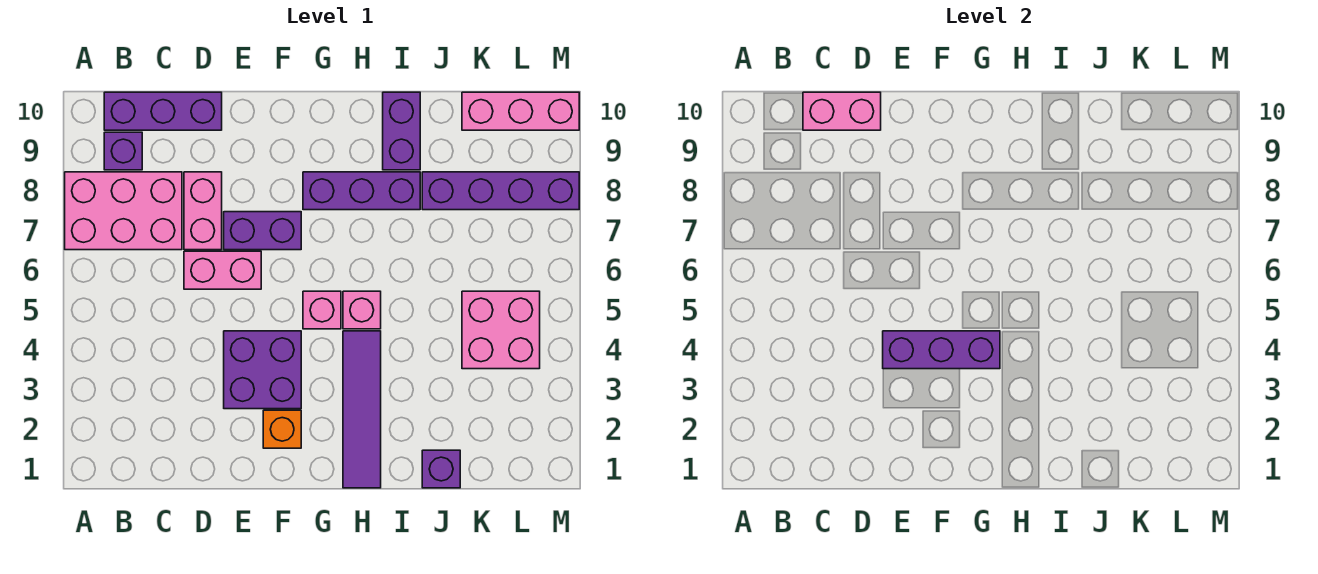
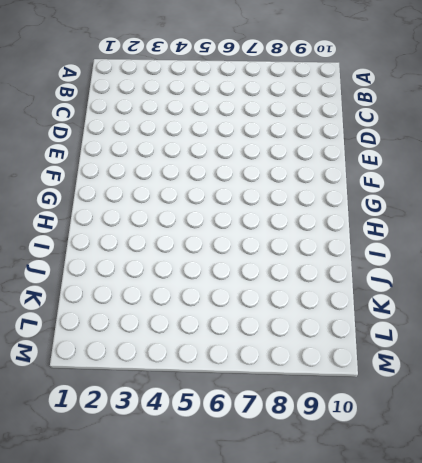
none -> pink brick A7:C8 level 1
none -> purple brick B9 level 1
none -> purple brick B10:D10 level 1

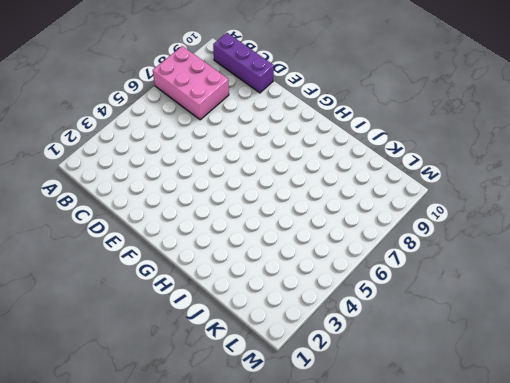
none -> purple brick B9 level 1
none -> pink brick D6:E6 level 1
none -> pink brick D7:D8 level 1

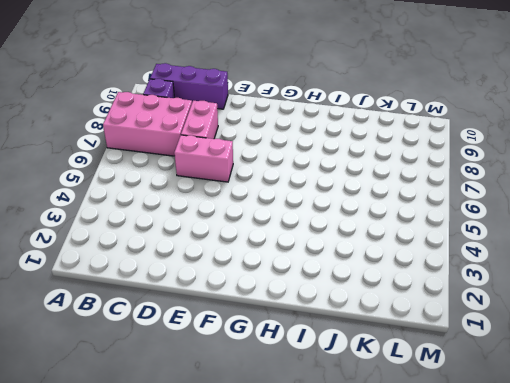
none -> purple brick E3:F4 level 1
none -> purple brick E7:F7 level 1
none -> orange brick F2 level 1

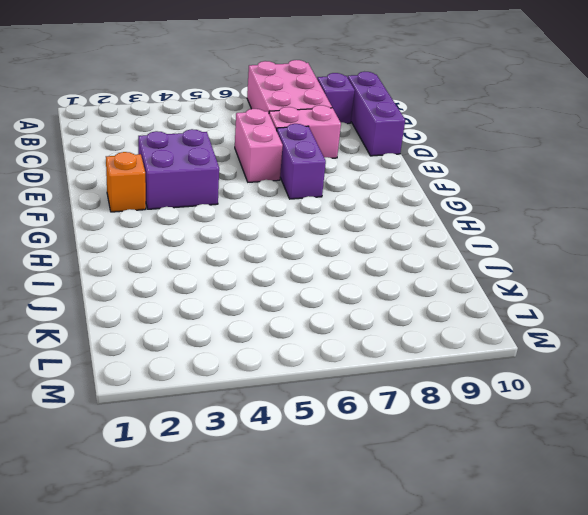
none -> pink brick G5 level 1
none -> purple brick G8:I8 level 1
none -> purple tile H1:H4 level 1

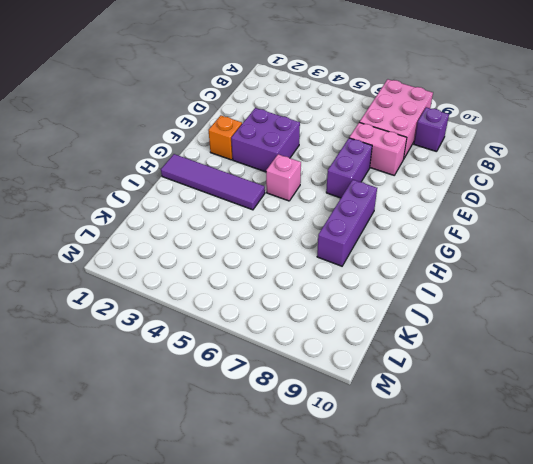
none -> purple brick B10:D10 level 1
none -> pink brick D6:E6 level 1
none -> pink brick H5 level 1

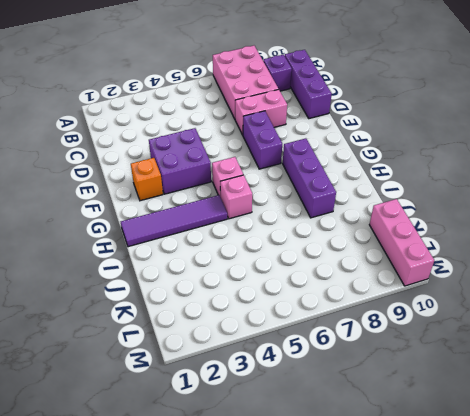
none -> pink brick D6:E6 level 1
none -> purple brick I9:I10 level 1
none -> purple brick J1 level 1

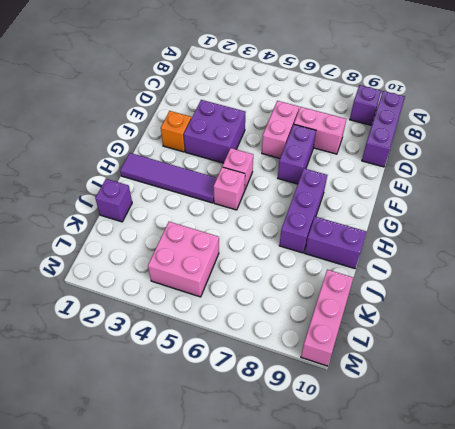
none -> pink brick A7:C8 level 1
none -> purple brick J8:M8 level 1
none -> pink brick C10:D10 level 2

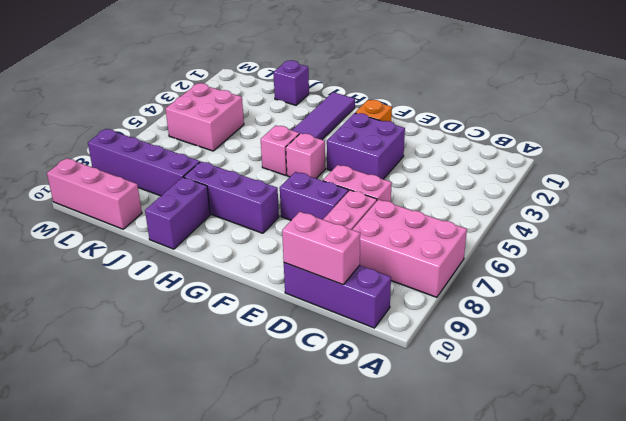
none -> purple brick B9 level 1
none -> purple brick E4:G4 level 2

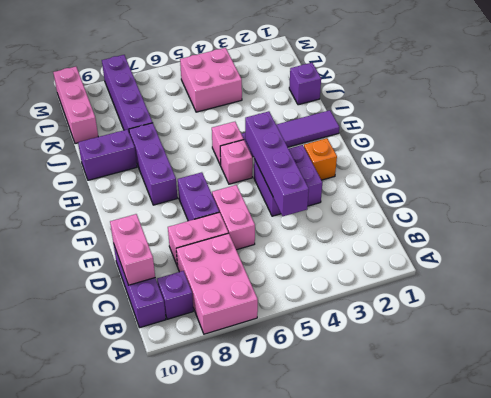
purple brick D4:G4 level 2 -> purple brick E4:G4 level 2

